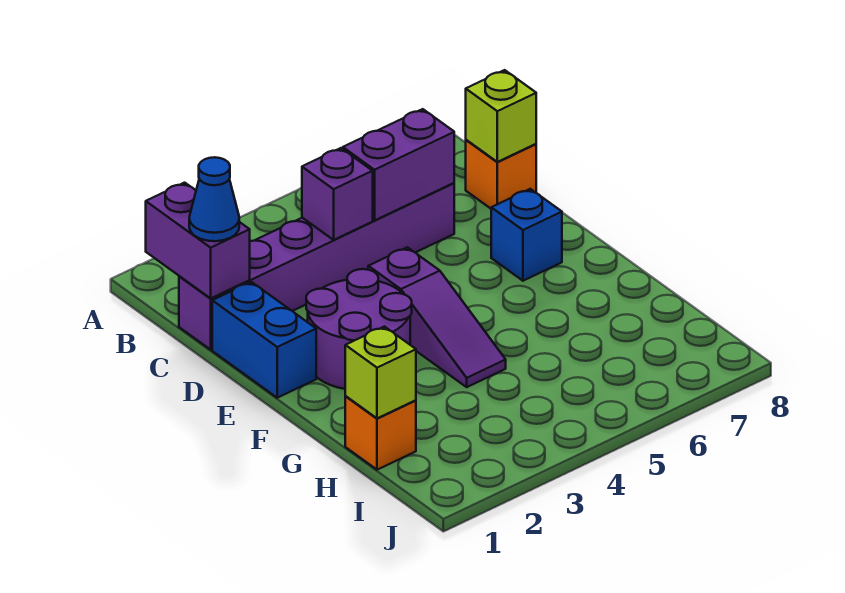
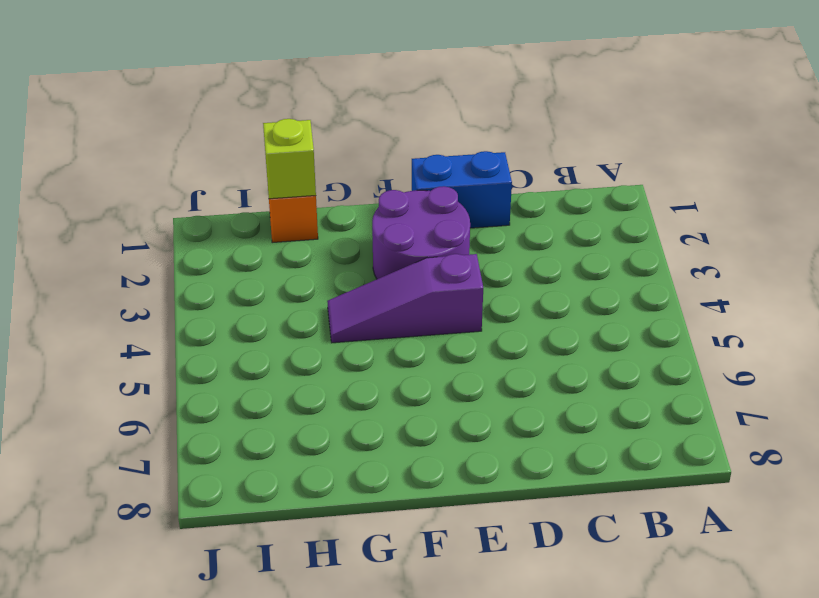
none -> purple brick C1:C6 level 1
none -> orange brick C8 level 1
none -> blue brick E7 level 1

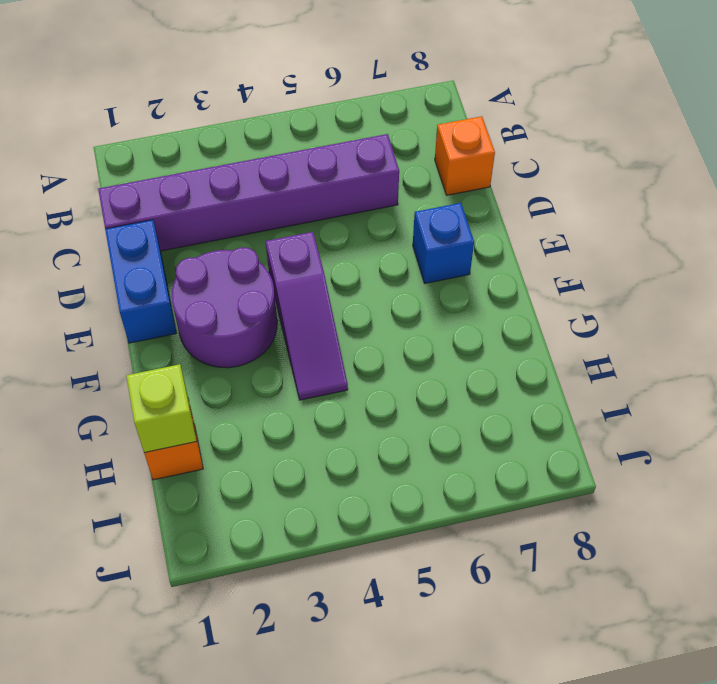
none -> purple brick B1:C1 level 2
none -> purple brick C4 level 2
none -> purple brick C5:C6 level 2

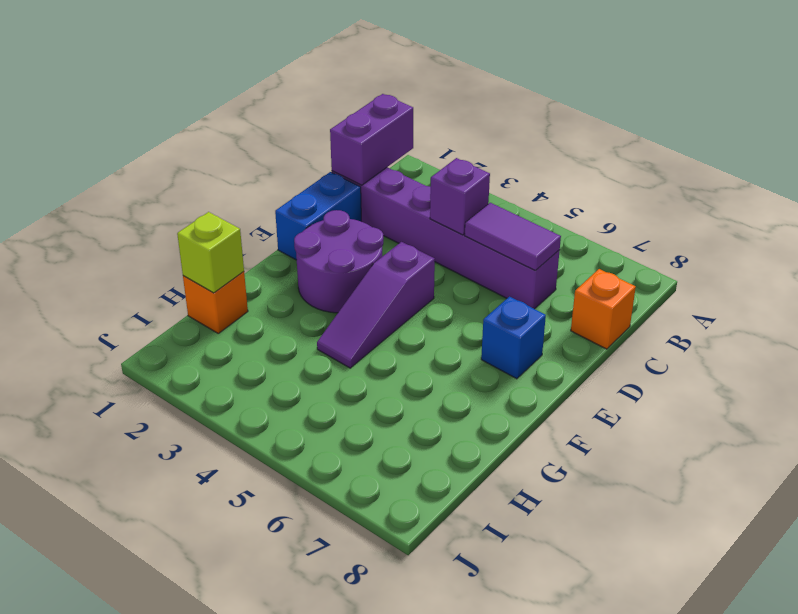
purple tile C5:C6 level 2 -> purple brick C5:C6 level 2
none -> lime brick C8 level 2
none -> blue cone C1 level 3

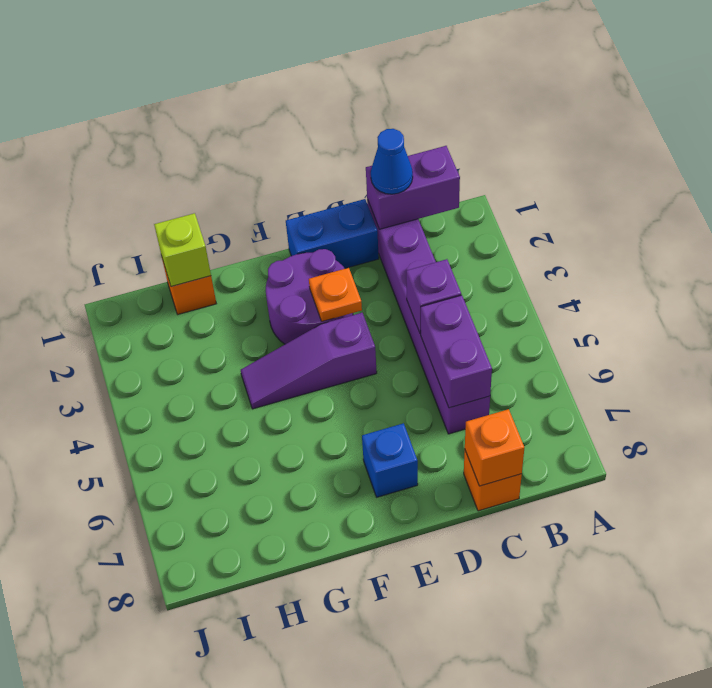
orange brick C8 level 2 -> lime brick C8 level 2
orange plate E3 level 2 -> none

